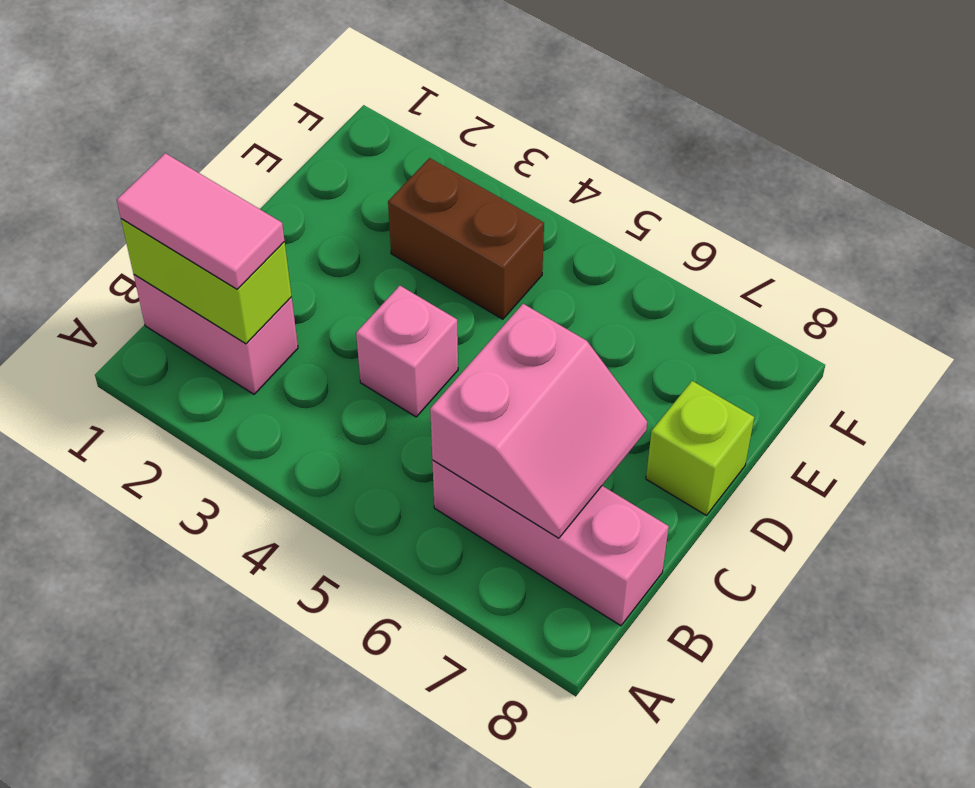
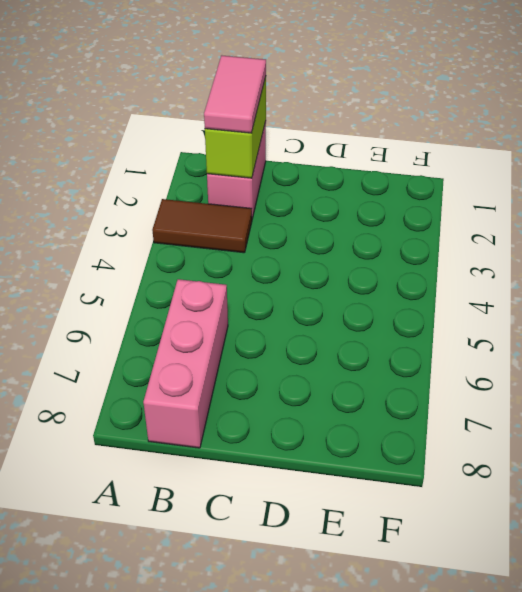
brown tile A3:B3 level 1 -> none
none -> pink brick C4 level 1
none -> lime brick D8 level 1

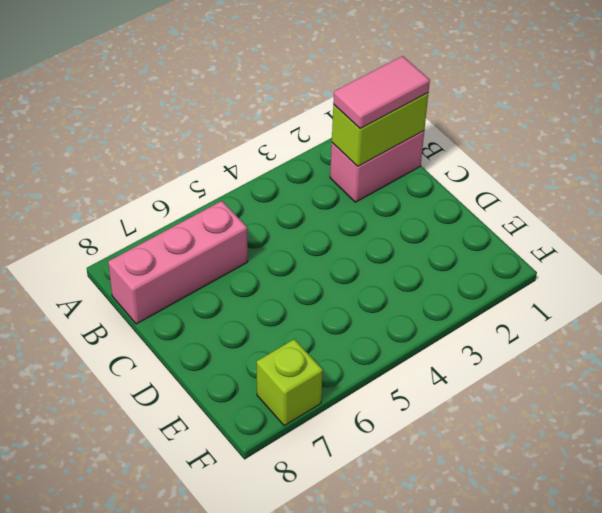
lime brick F7 level 1 -> lime brick D8 level 1
none -> pink brick C4 level 1
none -> brown brick E3:E4 level 1

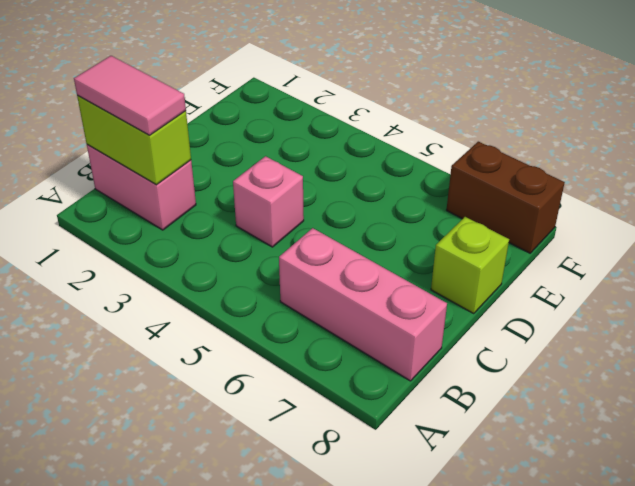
brown brick F7:F8 level 1 -> brown brick E3:E4 level 1
none -> pink slope B6:C7 level 2 top 6

